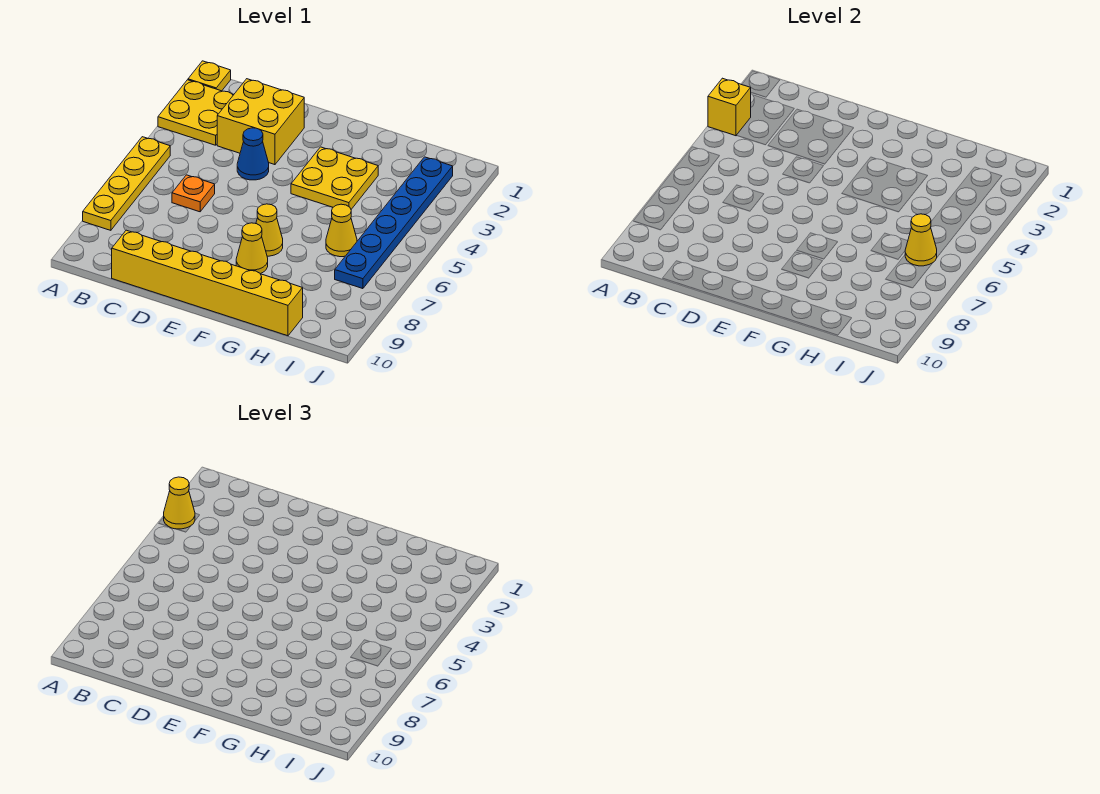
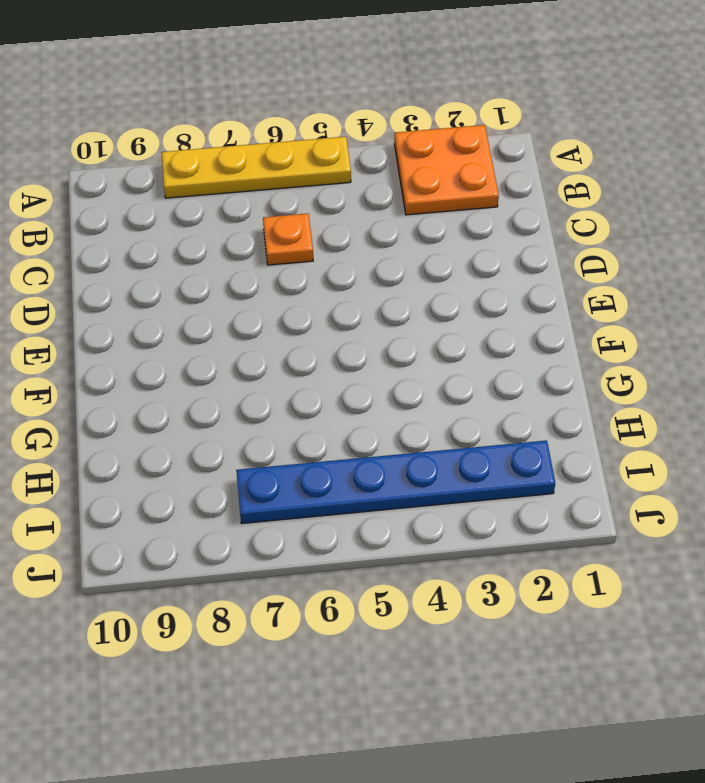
orange plate A2:B3 level 1 -> yellow plate A2:B3 level 1
none -> yellow plate A1 level 1
none -> yellow brick C2:D3 level 1
none -> yellow brick C10:H10 level 1

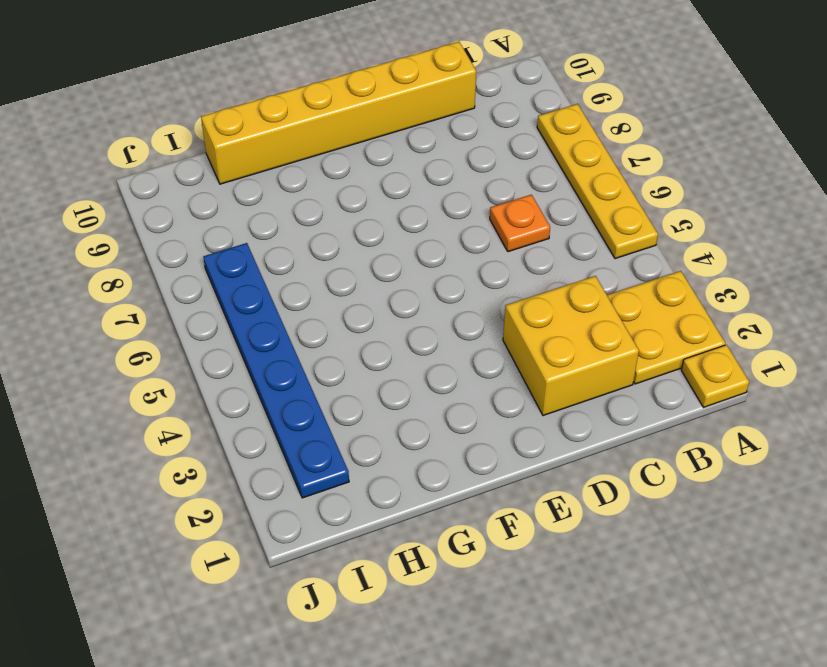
none -> blue cone D4 level 1
none -> yellow plate F3:G4 level 1
none -> yellow cone F7 level 1

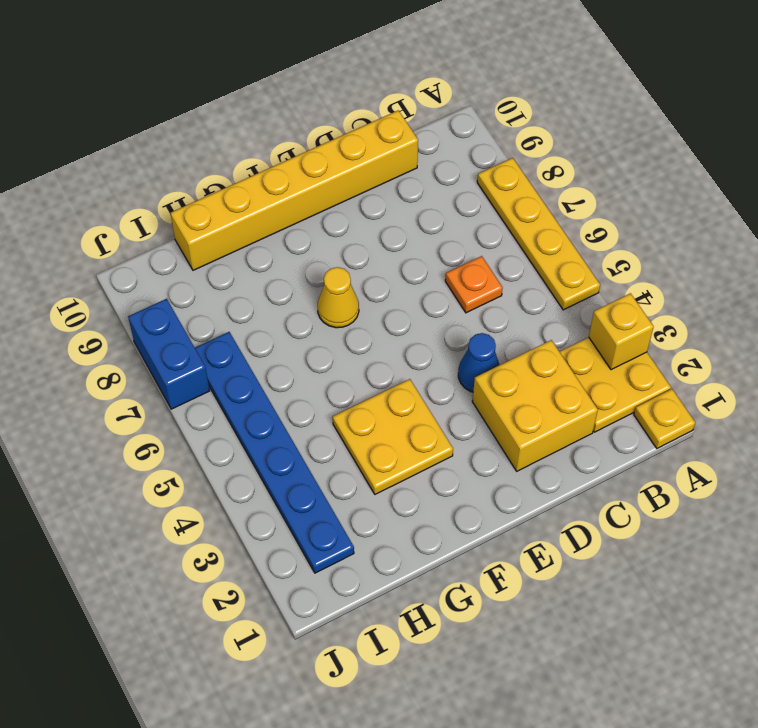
blue brick J7:J8 level 1 -> none
none -> yellow cone F8 level 1
none -> yellow cone H6 level 1
none -> yellow cone I6 level 2

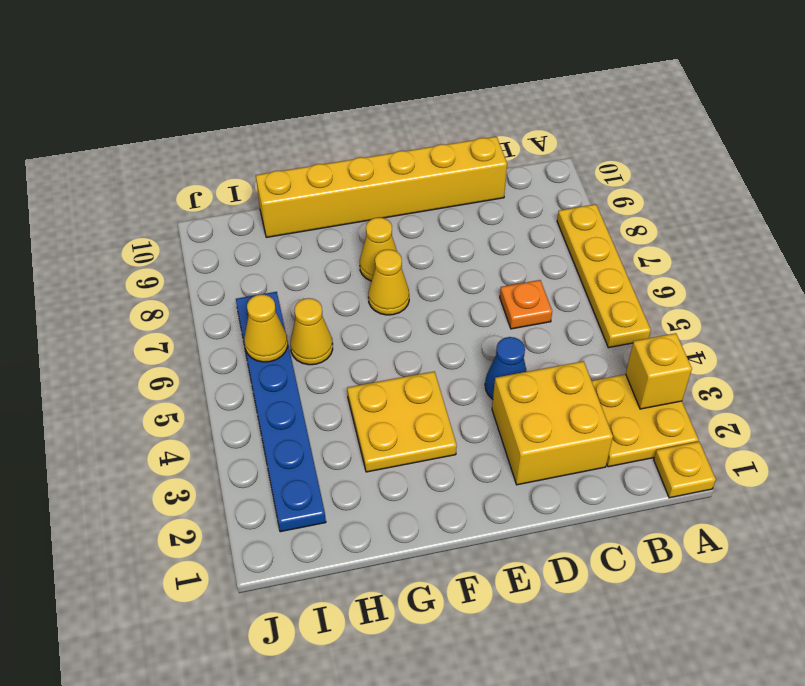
none -> yellow cone A3 level 3

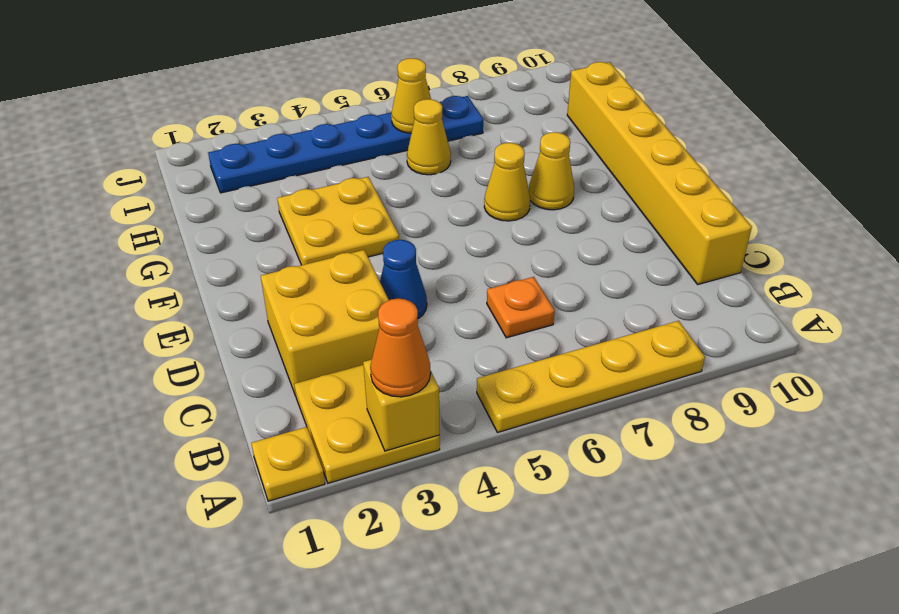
orange cone A3 level 3 -> yellow cone A3 level 3

